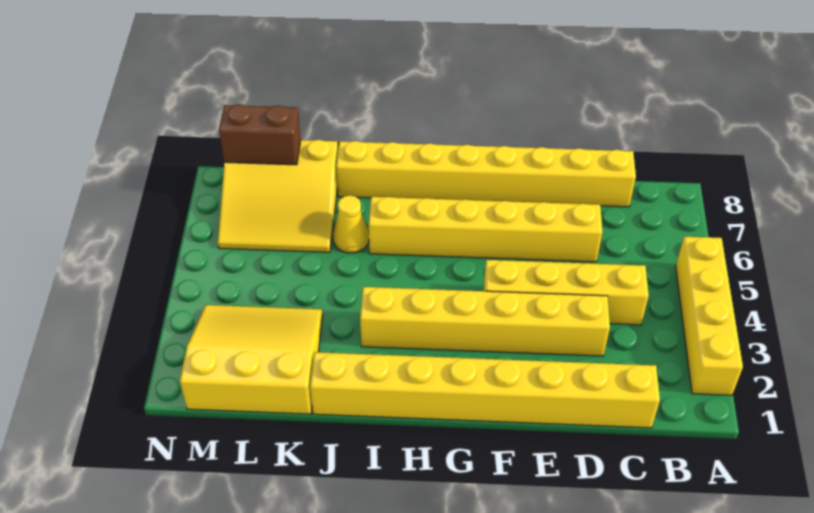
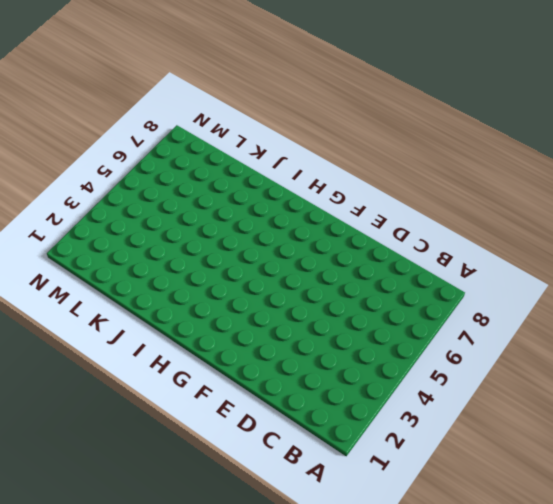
none -> yellow brick A2:A5 level 1
none -> yellow brick C1:J1 level 1

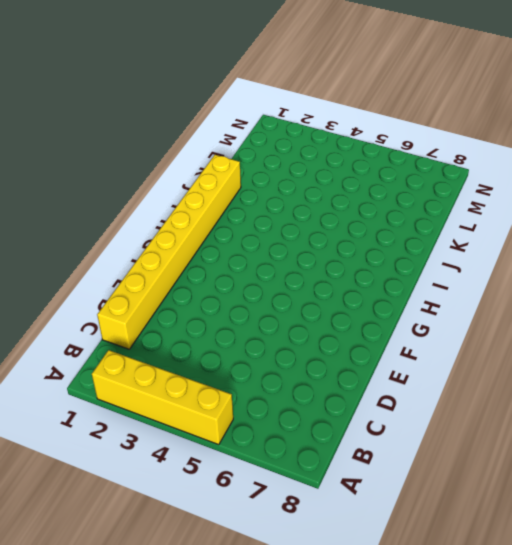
none -> yellow brick C4:F4 level 1
none -> yellow brick C8:J8 level 1

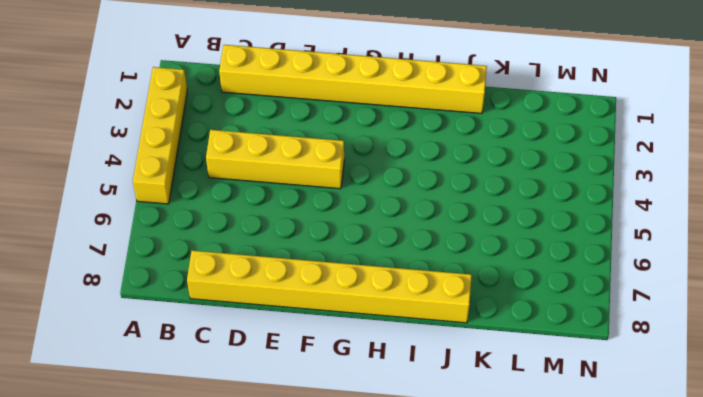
none -> yellow brick D3:I3 level 1
none -> yellow brick D6:I6 level 1

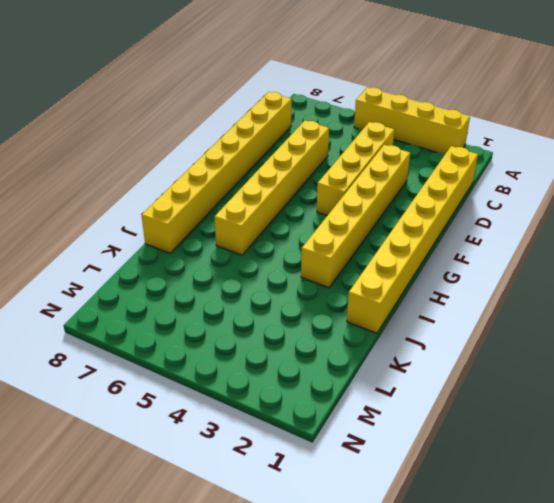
none -> yellow cone J6 level 1
none -> yellow slope K1:M3 level 1 top 1

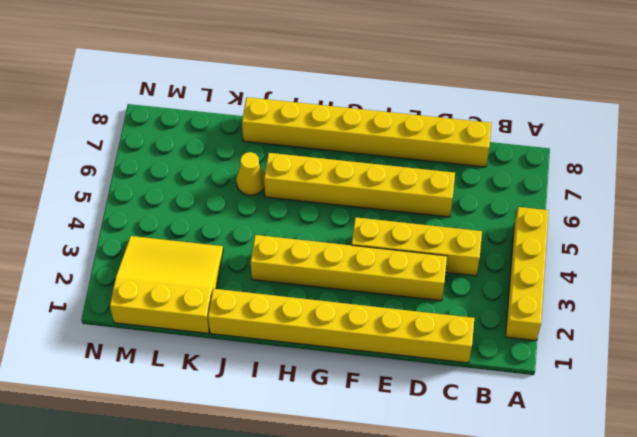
none -> yellow slope K6:M8 level 1 top 8
none -> brown brick L8:M8 level 2

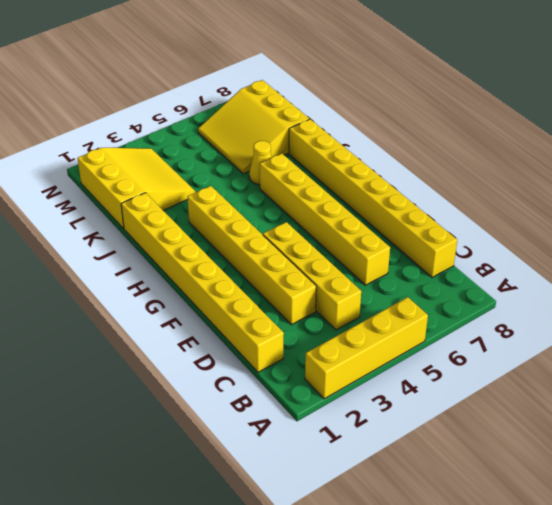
none -> brown brick L8:M8 level 2

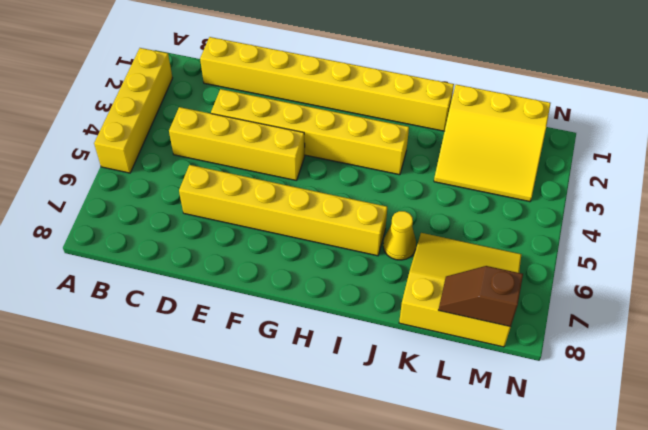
brown slope L8:M8 level 2 top M -> brown brick L8:M8 level 2
none -> yellow brick C8:J8 level 1

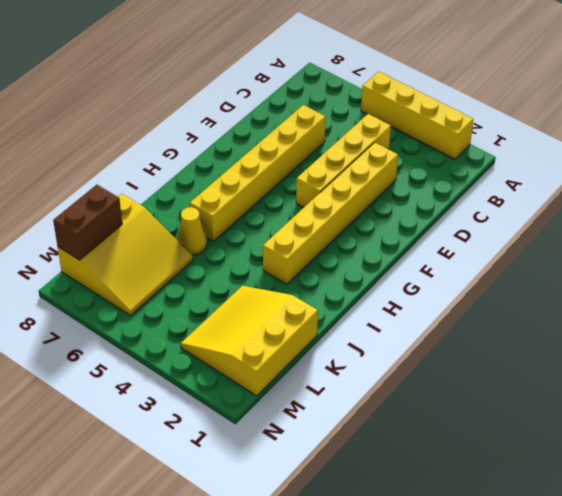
none -> yellow brick C1:J1 level 1
none -> yellow brick C8:J8 level 1

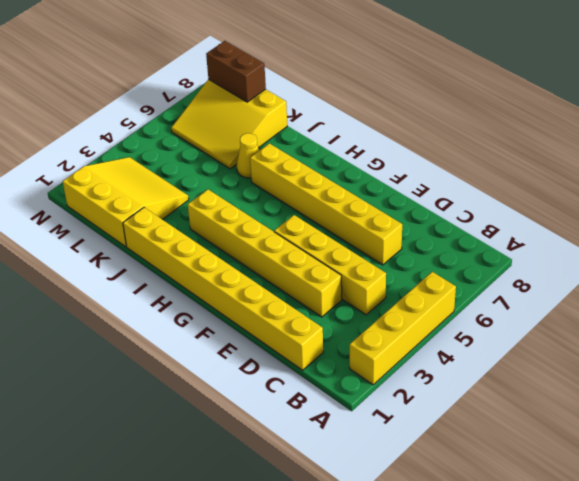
none -> yellow brick C8:J8 level 1

